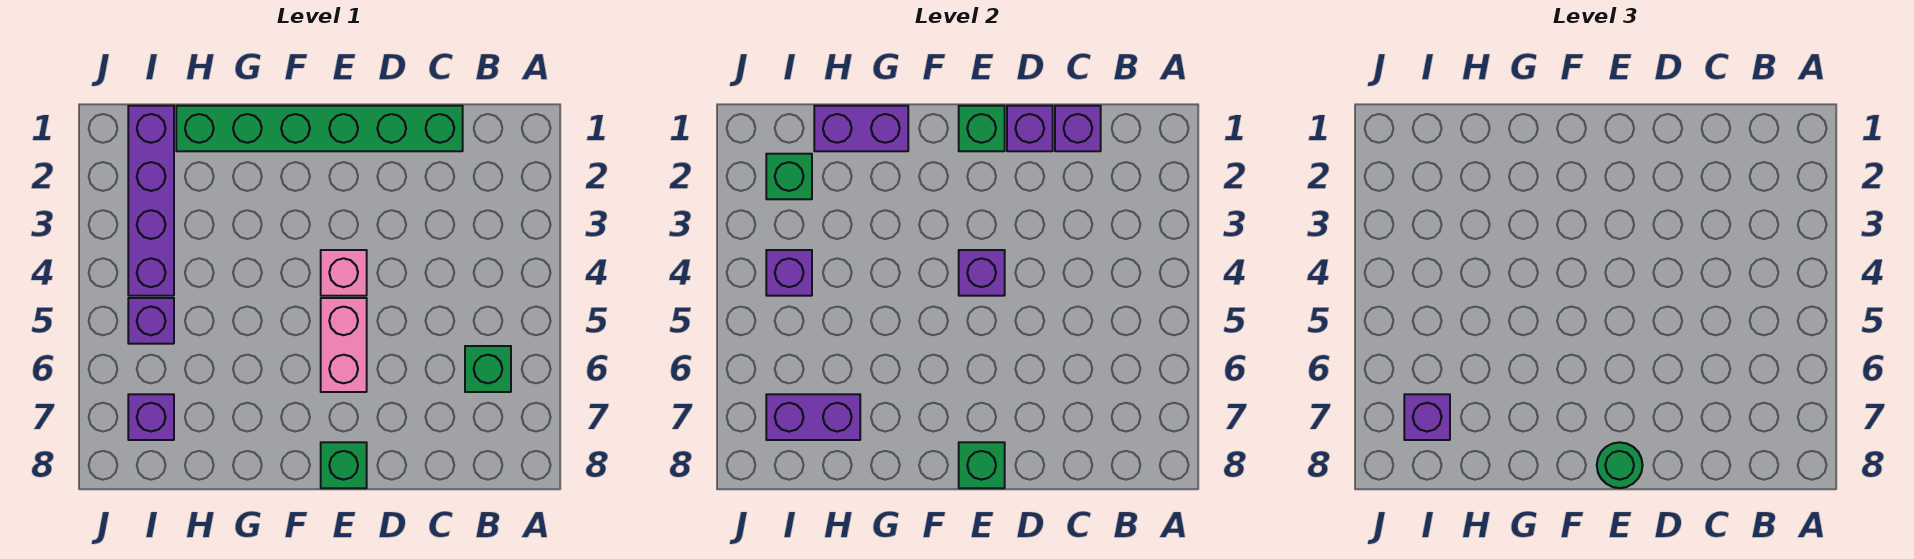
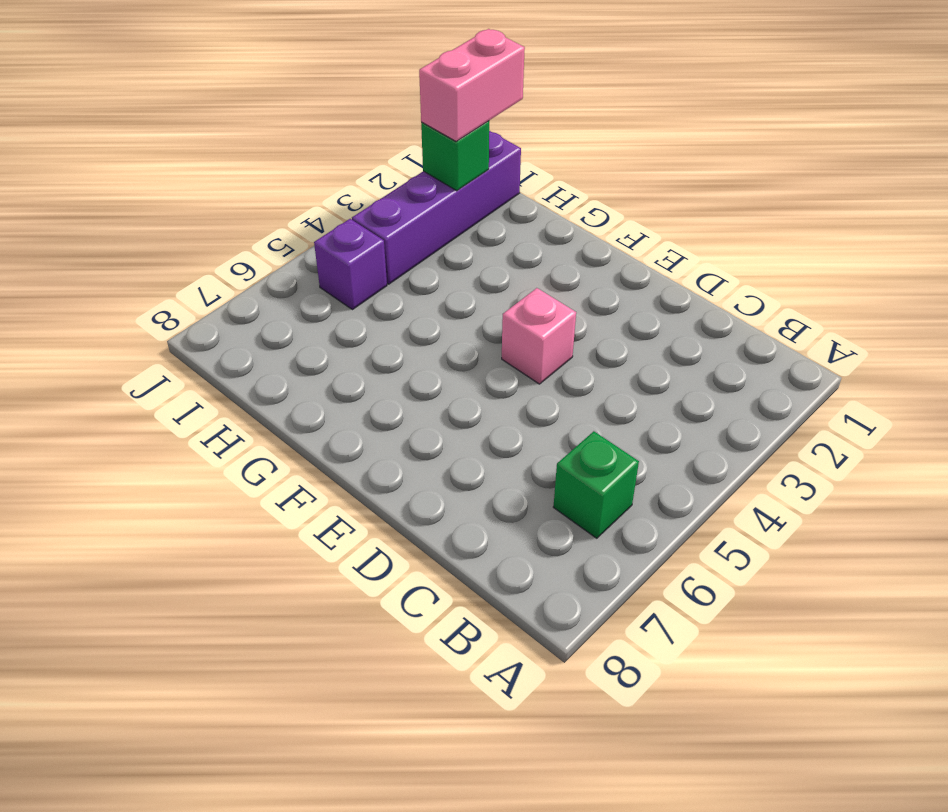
pink brick I1:I2 level 3 -> pink brick E5:E6 level 1
none -> green brick C1:H1 level 1
none -> green brick E8 level 1
none -> purple brick I7 level 1

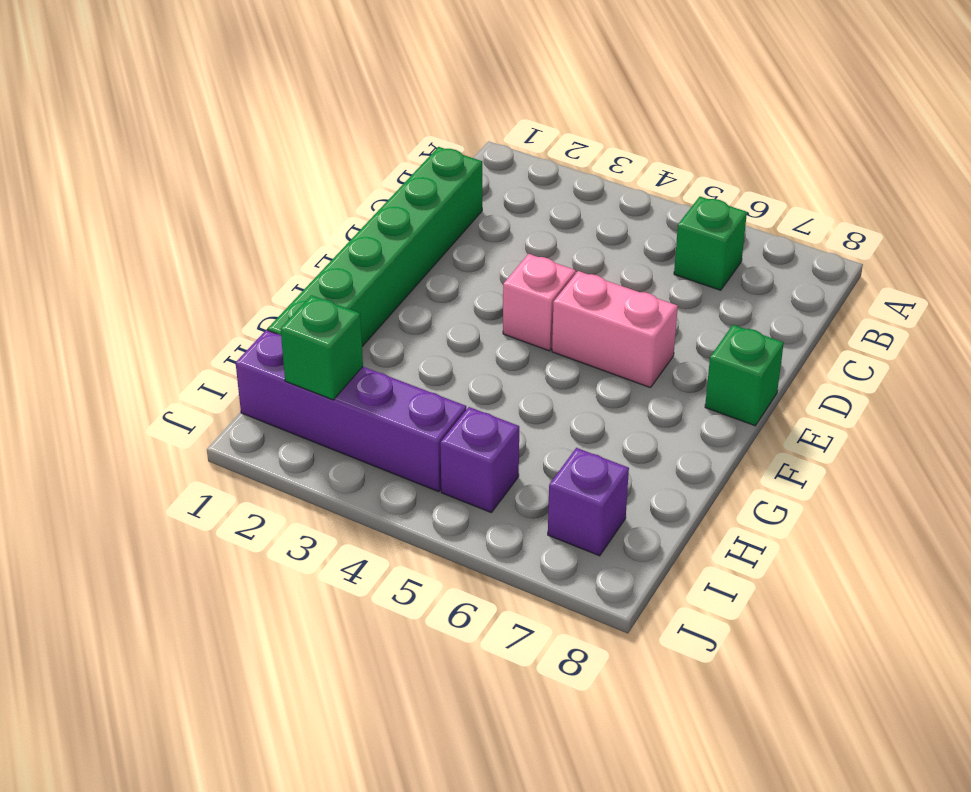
none -> purple brick C1 level 2
none -> purple brick D1 level 2
none -> green brick E1 level 2

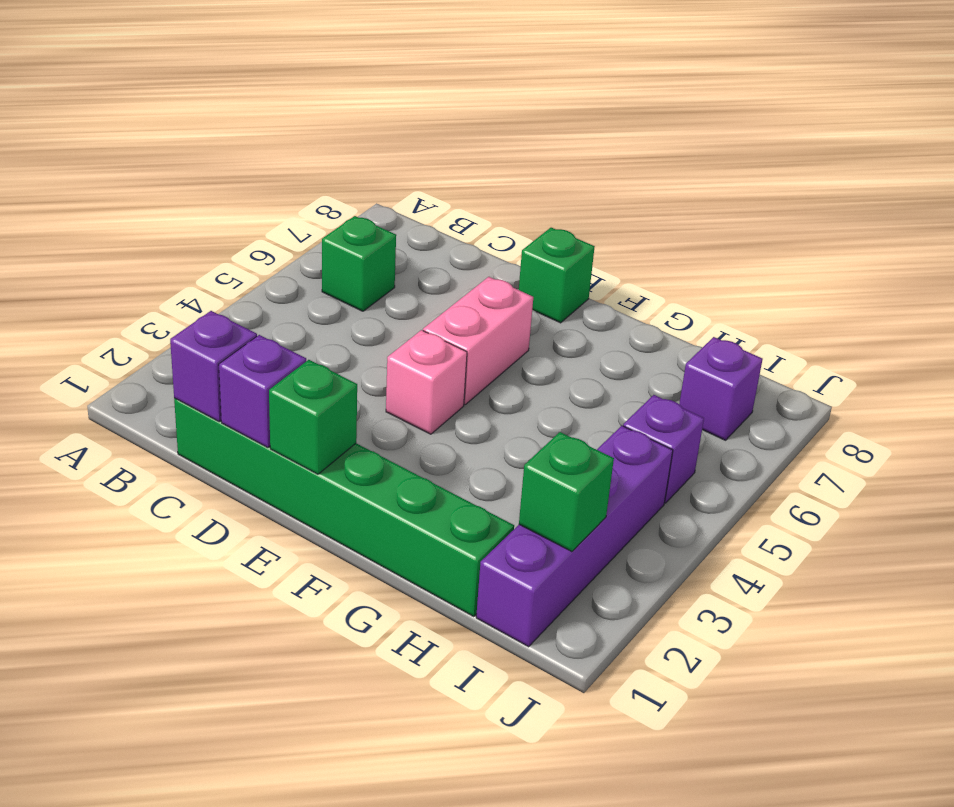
none -> purple brick E4 level 2
none -> green brick E8 level 2
none -> purple brick G1:H1 level 2

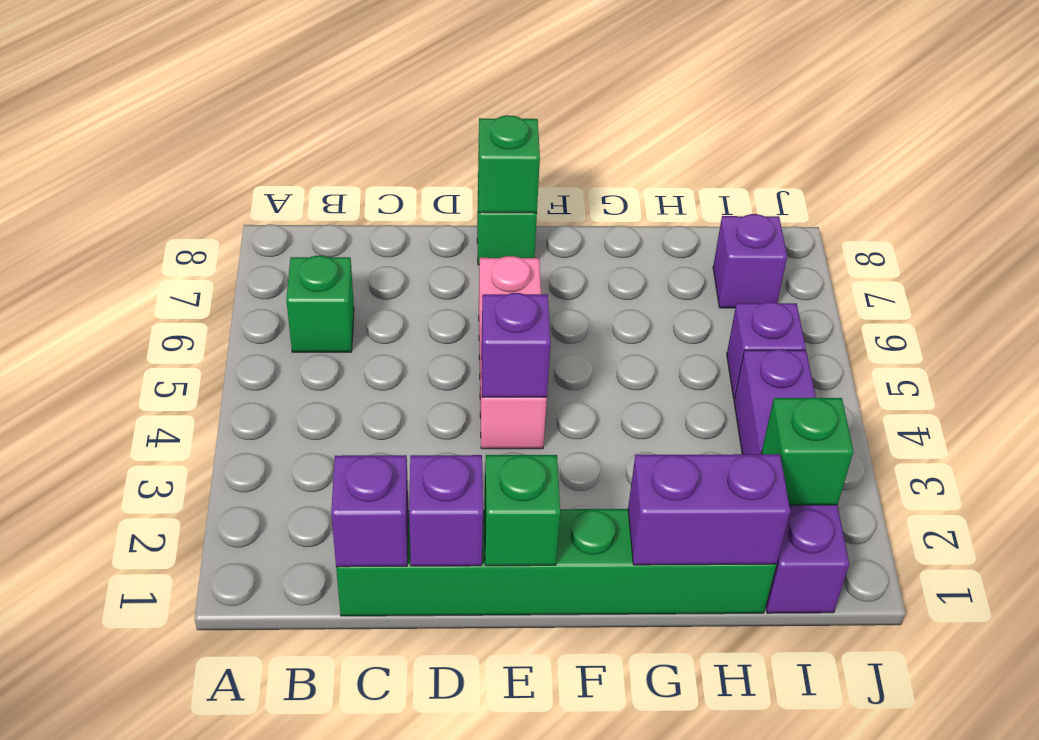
none -> purple brick H7:I7 level 2
none -> purple brick I4 level 2
none -> green round brick E8 level 3

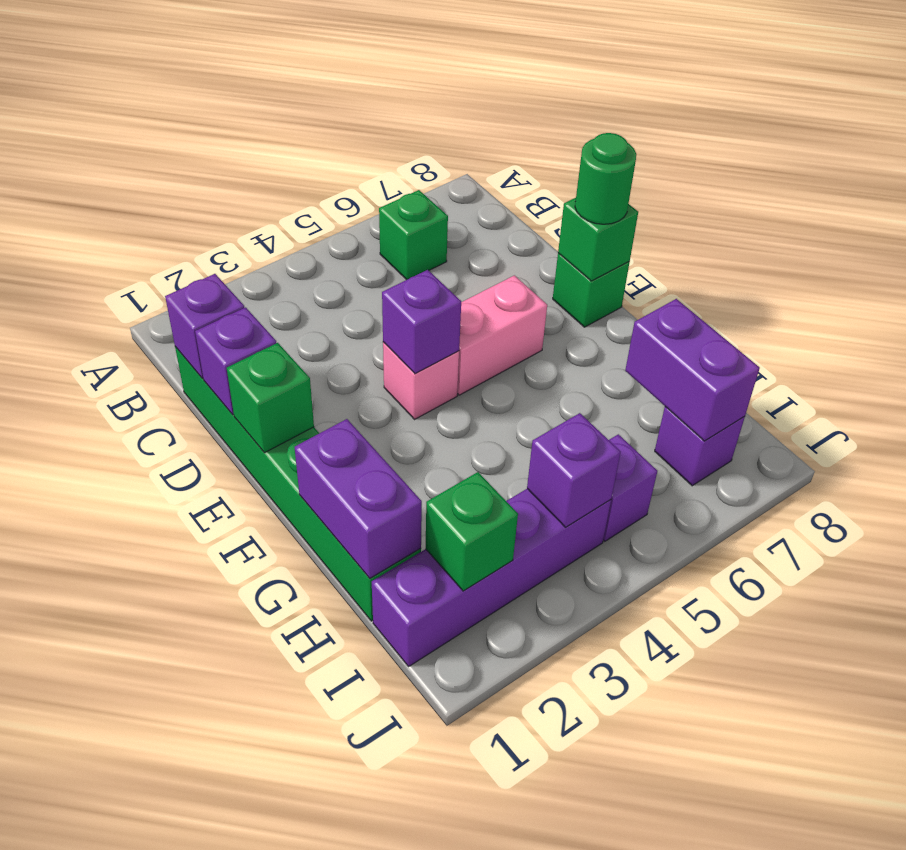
none -> purple brick I7 level 3

